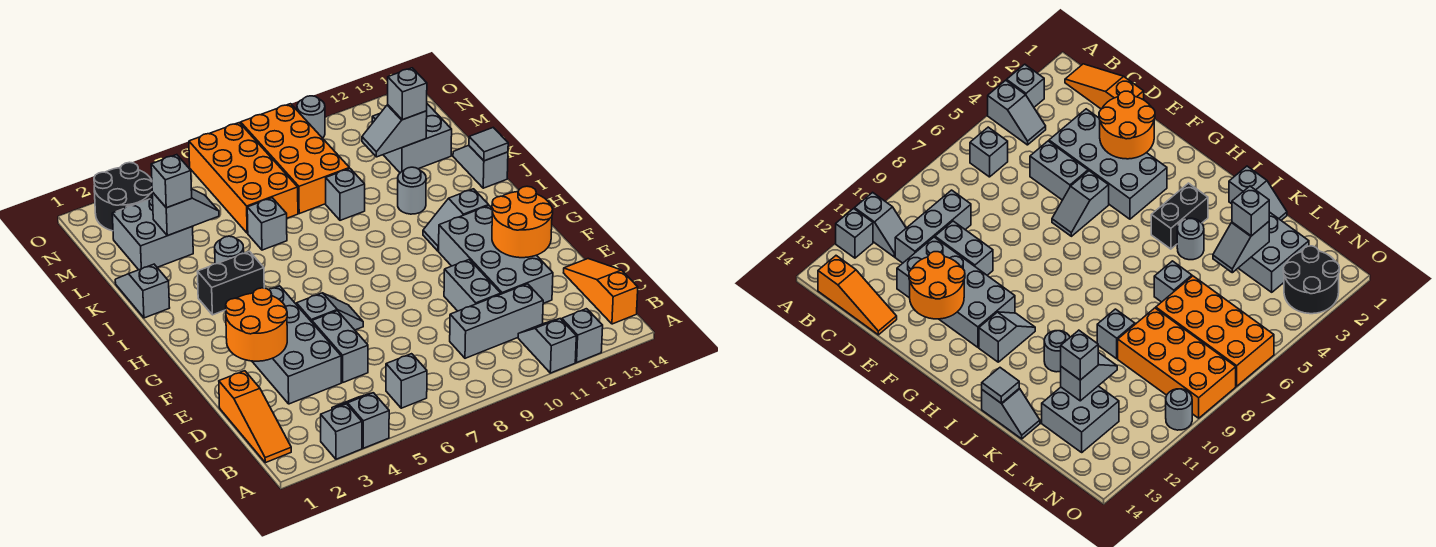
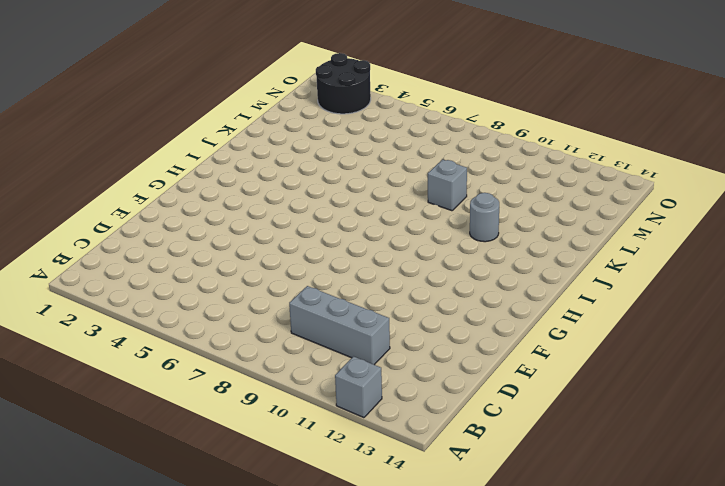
none -> grey brick A3 level 1
none -> grey slope A4:B4 level 1 top A
none -> grey slope A11:B11 level 1 top A
none -> orange slope B1:D1 level 1 top D

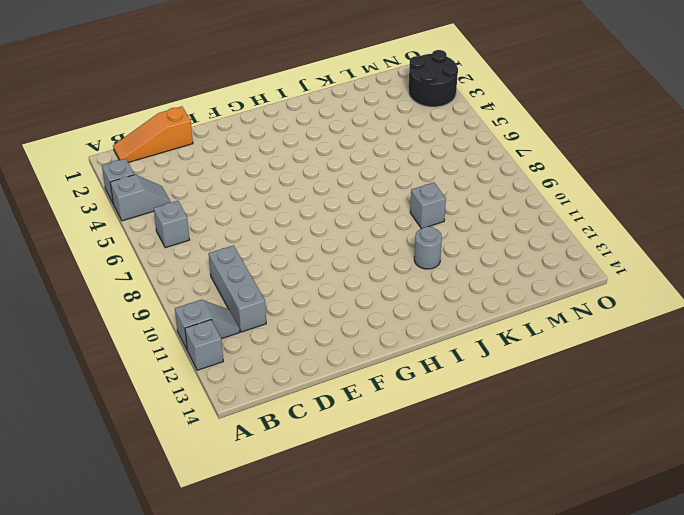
none -> orange slope B14:D14 level 1 top B
none -> grey brick D3:G4 level 1
none -> grey brick D5:E5 level 1
none -> grey brick D10:E10 level 1

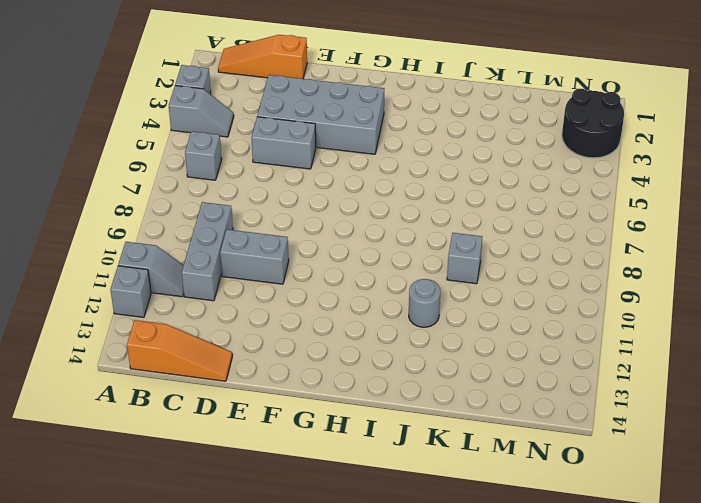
none -> grey brick D11:G12 level 1
none -> grey slope F5:F6 level 1 top 5
none -> grey slope H11:H12 level 1 top 12
none -> black brick I3:I4 level 1

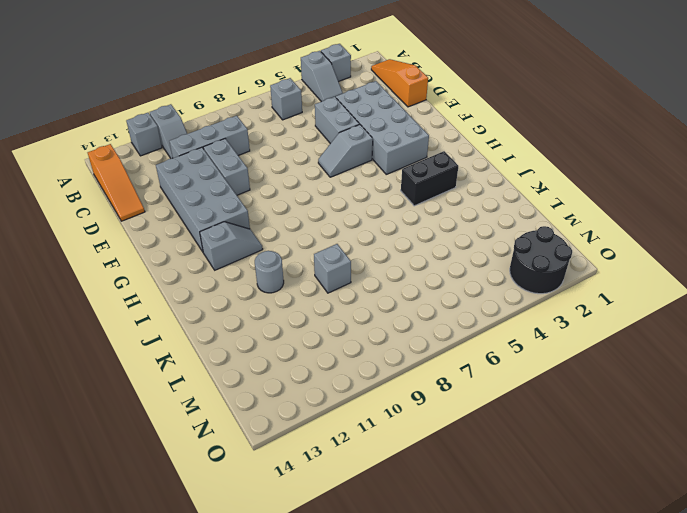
none -> grey slope J1:K1 level 1 top J
none -> grey round brick J4 level 1
none -> grey slope J14:K14 level 1 top J
none -> grey brick K6 level 1

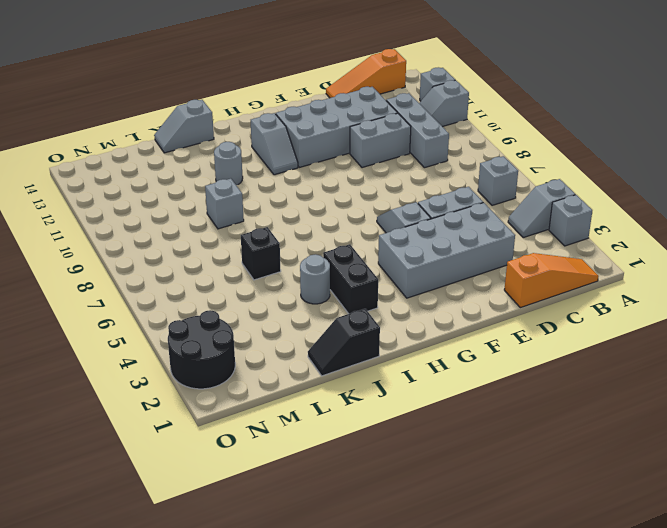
black slope J1:K1 level 1 top J -> grey slope J1:K1 level 1 top J
black brick K6 level 1 -> grey brick K6 level 1
none -> grey brick L2:M3 level 1
none -> orange brick L6:O7 level 1
none -> orange brick L8:O9 level 1
none -> grey brick L12:M13 level 1

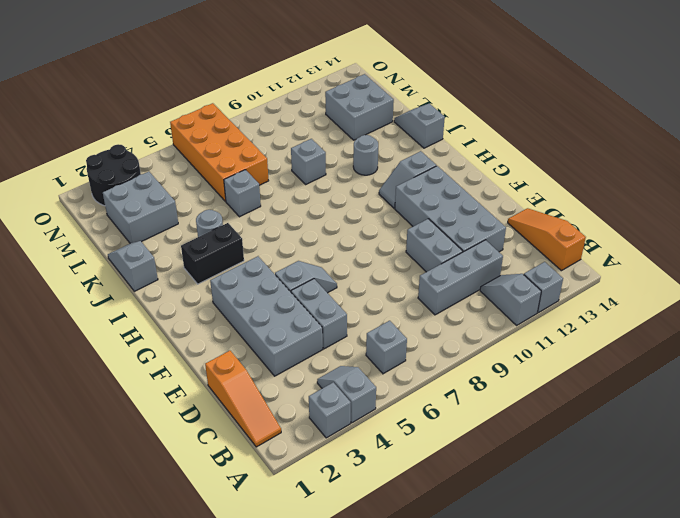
none -> orange brick L8:O9 level 1
none -> grey round brick O10 level 1
none -> orange round brick E2:F3 level 2
none -> orange round brick E12:F13 level 2

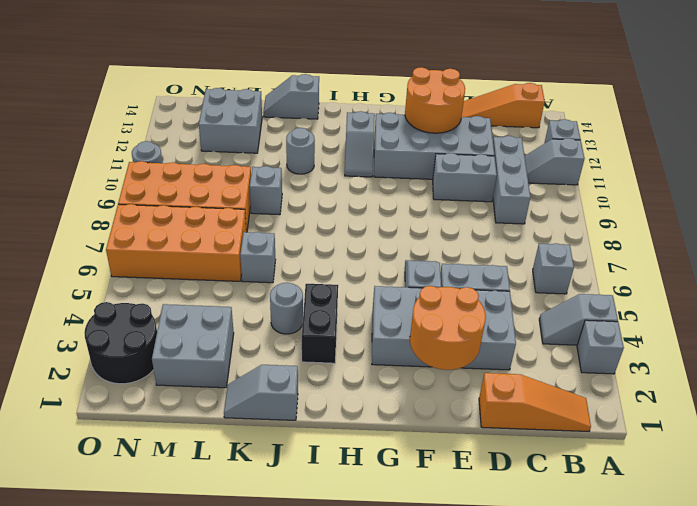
none -> grey tile J14 level 2
none -> grey slope L3:L4 level 2 top 3
none -> grey slope L11:L12 level 2 top 12
none -> grey brick L3 level 3

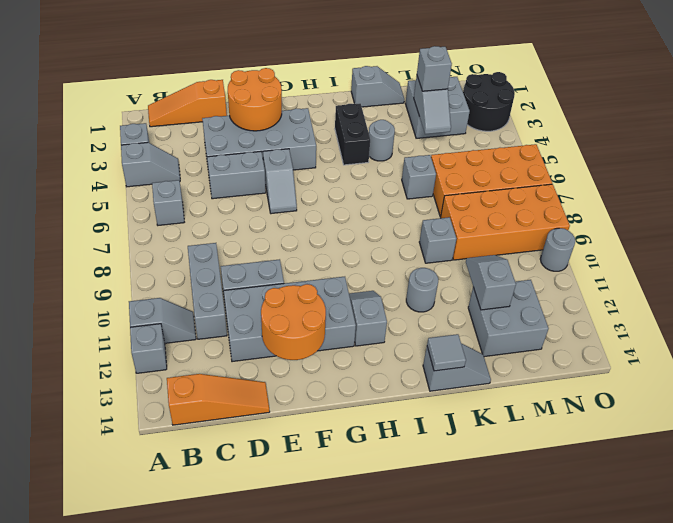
none -> grey brick L12 level 3

